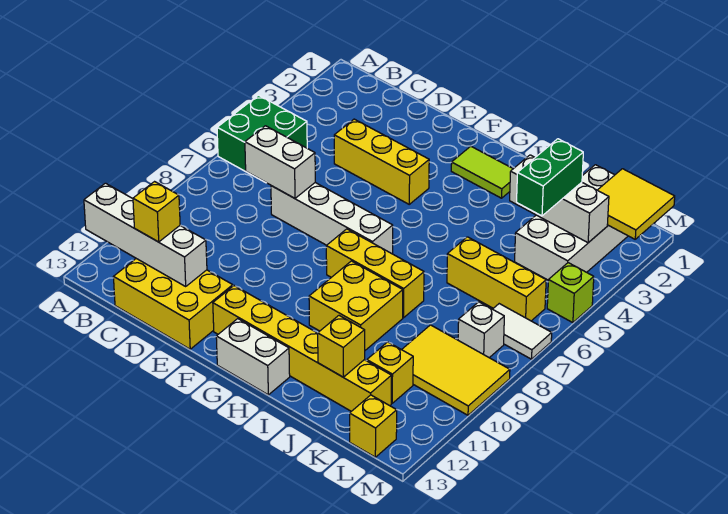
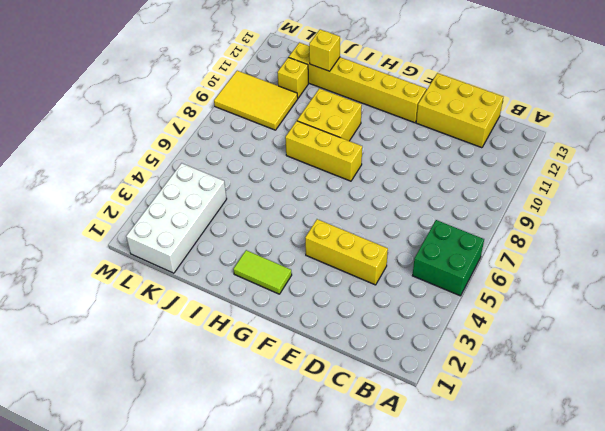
none -> white brick D7:G7 level 1
none -> white brick G13:H13 level 1
none -> yellow brick J6:L6 level 1

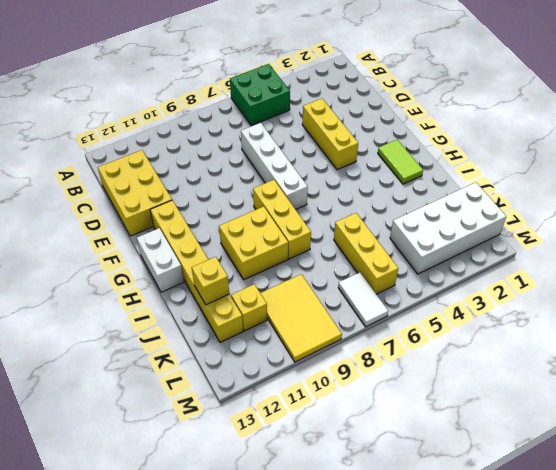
none -> white brick L8 level 1
none -> yellow brick L13 level 1
none -> lime brick M5 level 1

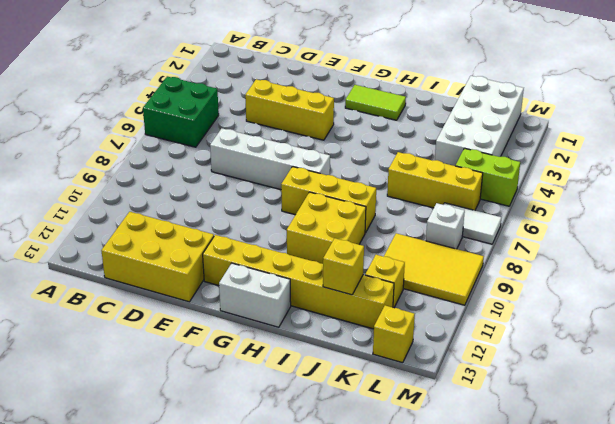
lime brick L5:M5 level 1 -> lime brick M5 level 1
none -> white brick A12:D12 level 2
none -> white brick C7:D7 level 2
none -> white brick J3:L3 level 2

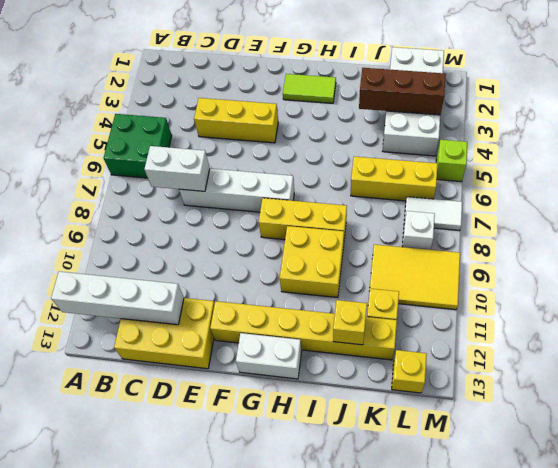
brown brick J3:L3 level 2 -> white brick J3:L3 level 2
none -> yellow tile L1:M2 level 2
none -> yellow brick C12 level 3
none -> green brick K3:K4 level 3

